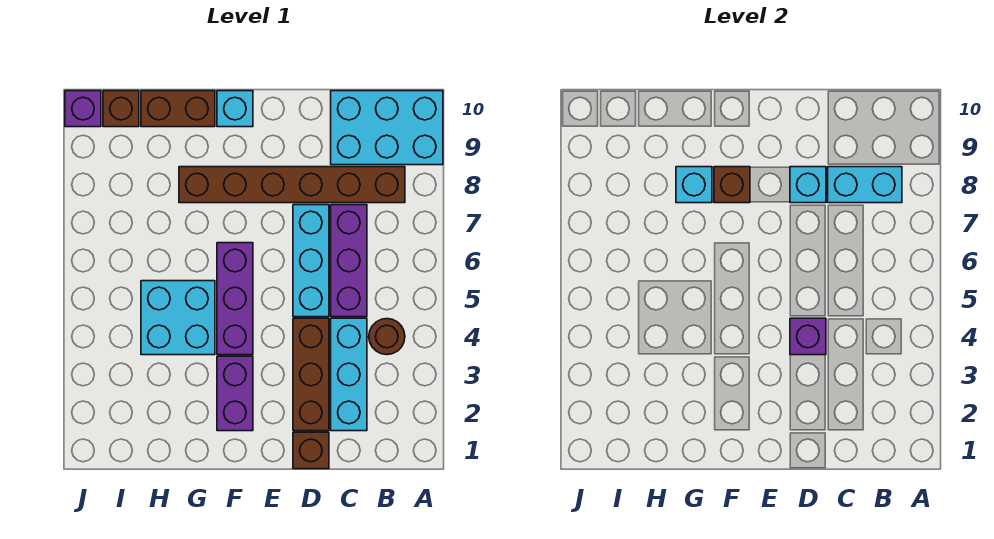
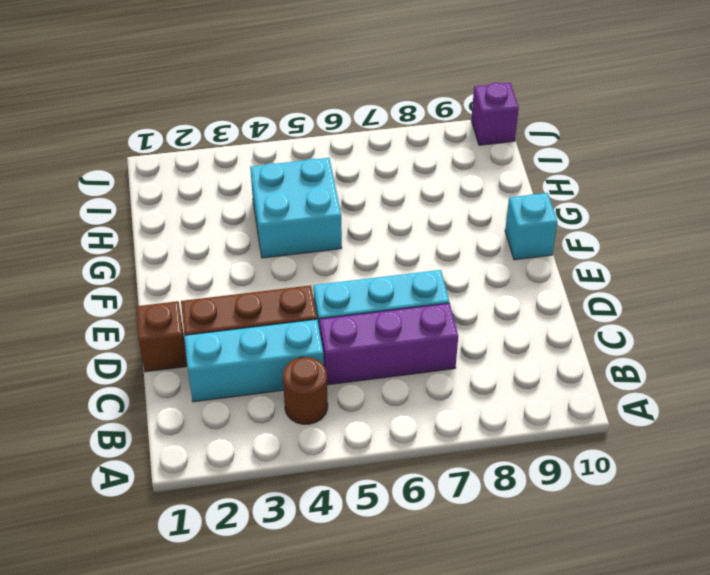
none -> cyan brick A9:C10 level 1
none -> brown brick B8:G8 level 1
none -> purple brick F2:F3 level 1

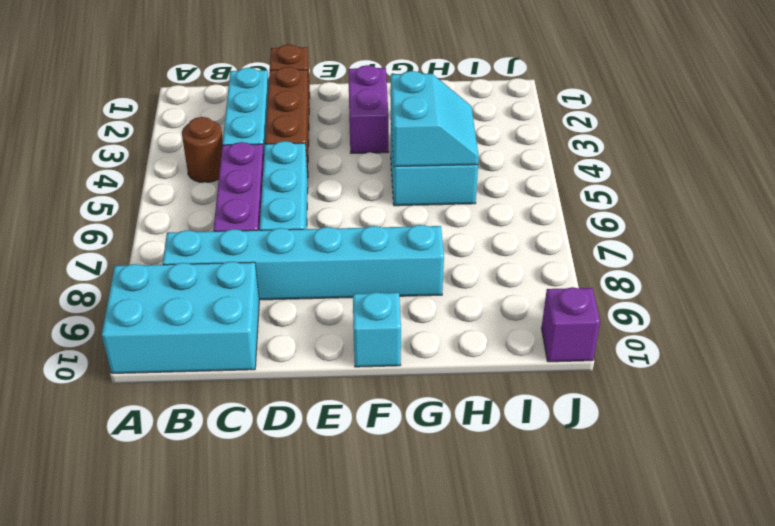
cyan brick B8:G8 level 1 -> brown brick B8:G8 level 1
cyan slope G4:H5 level 2 top G -> none
none -> purple brick F4:F6 level 1
none -> brown brick G10:H10 level 1
none -> brown brick I10 level 1

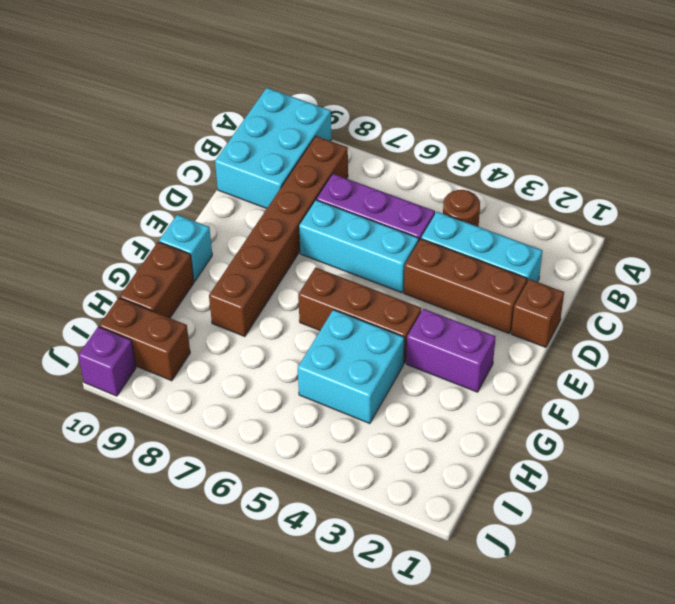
brown brick F4:F6 level 1 -> purple brick F4:F6 level 1
brown brick I9:I10 level 1 -> brown brick I10 level 1
none -> cyan brick B8:C8 level 2
none -> purple brick D4 level 2
none -> cyan brick D8 level 2

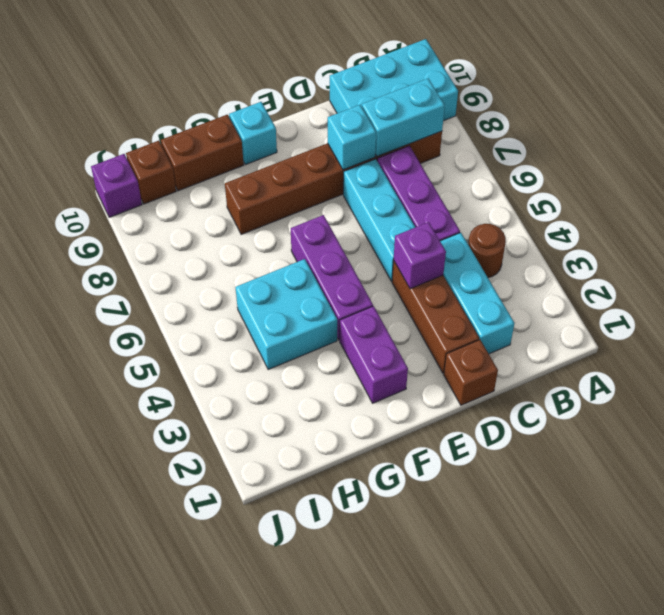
none -> brown brick F8 level 2
none -> cyan brick G8 level 2

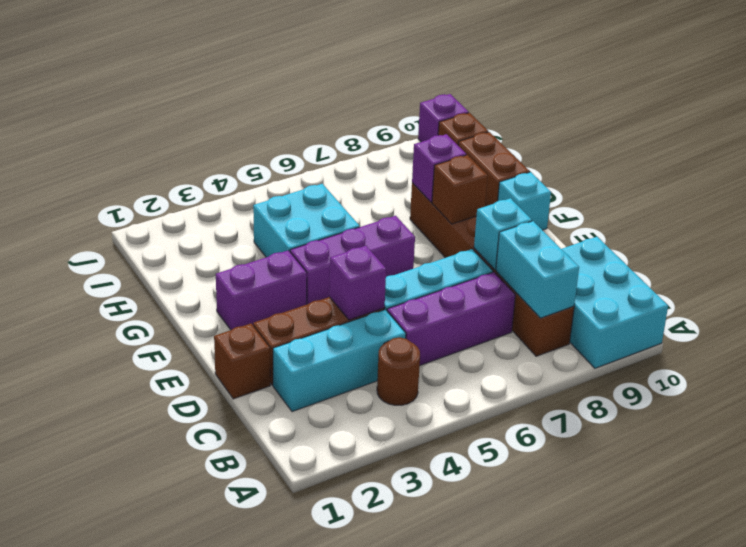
purple brick G8 level 2 -> cyan brick G8 level 2

